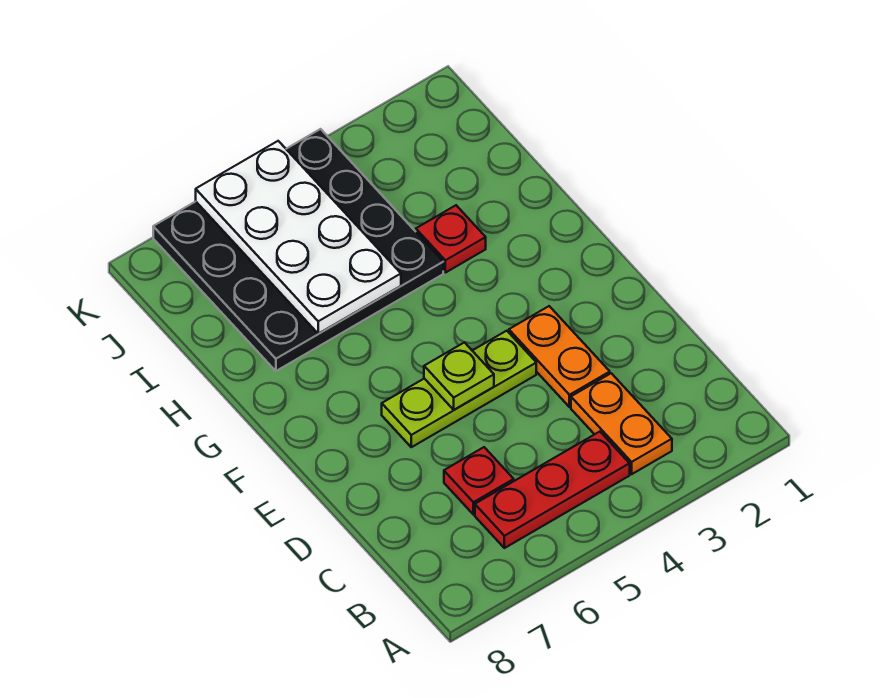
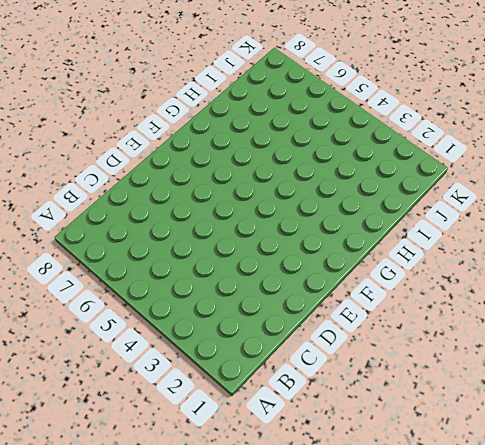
none -> orange plate B3:C3 level 1
none -> red plate B4:B6 level 1

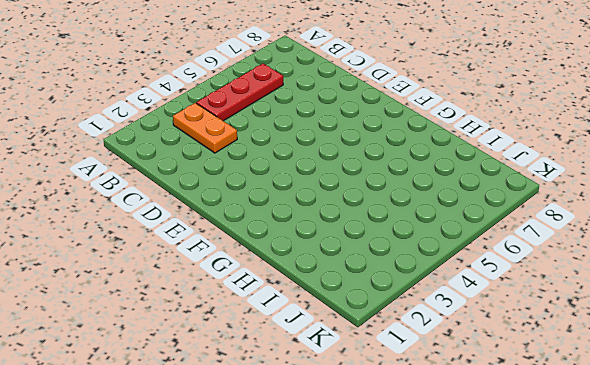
none -> red plate C6 level 1
none -> orange plate D3:E3 level 1

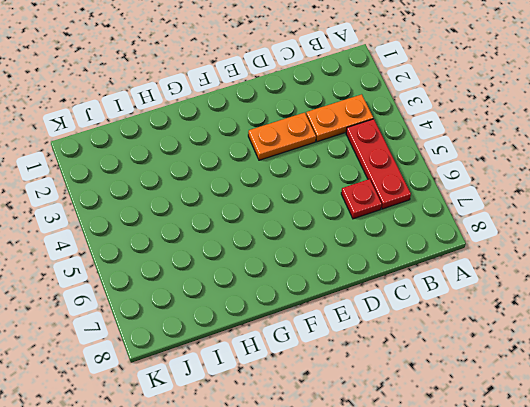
none -> lime plate E4:E6 level 1
none -> red plate H3 level 1

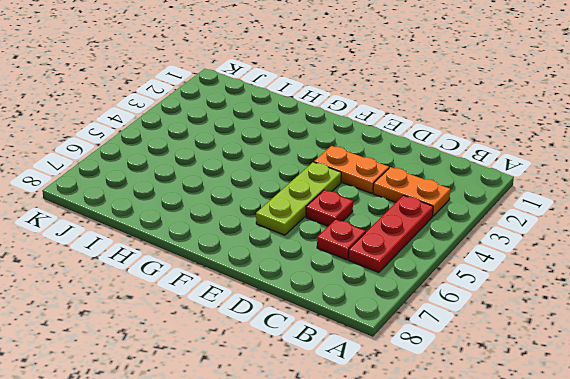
red plate D5 level 1 -> red plate H3 level 1
none -> black plate H4:K7 level 1
none -> lime plate E5 level 2

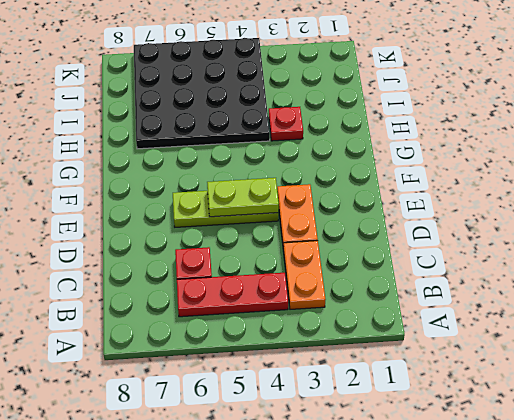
lime plate E4:E5 level 2 -> lime plate E5 level 2
none -> white plate H5:K6 level 2

